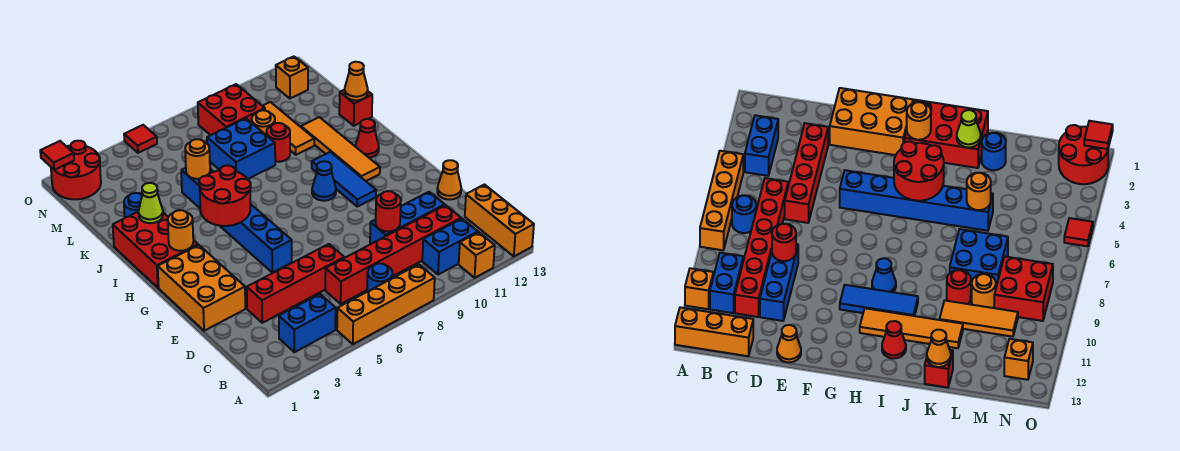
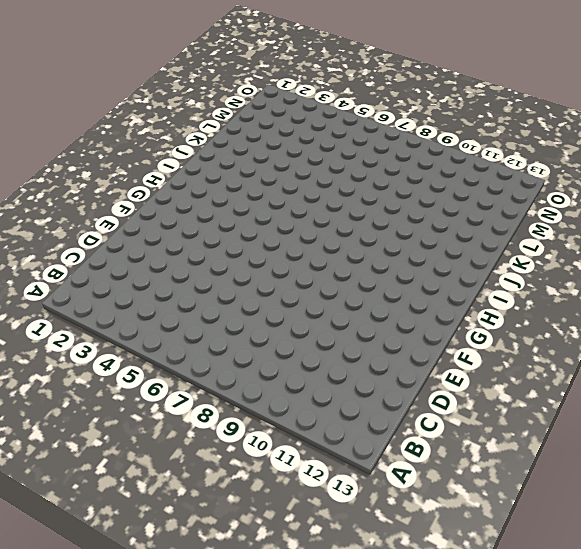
none -> orange brick A5:A8 level 1
none -> orange brick A11 level 1
none -> orange brick A13:C13 level 1
none -> blue brick B3:B4 level 1

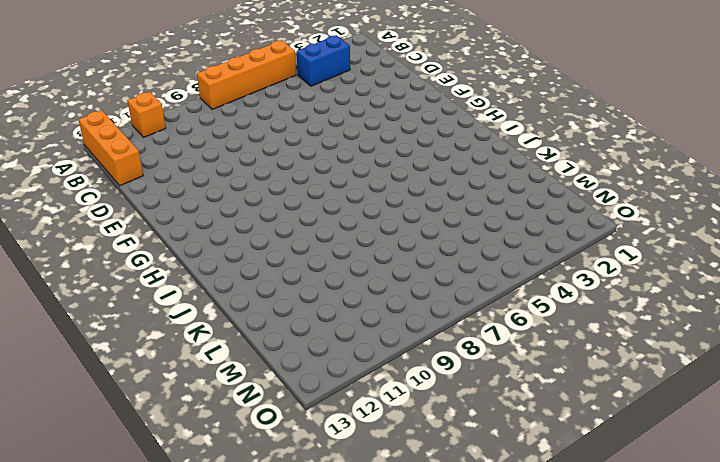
none -> blue round brick B7 level 1
none -> blue brick B10:B11 level 1
none -> red brick C6:C11 level 1
none -> red brick D3:D6 level 1

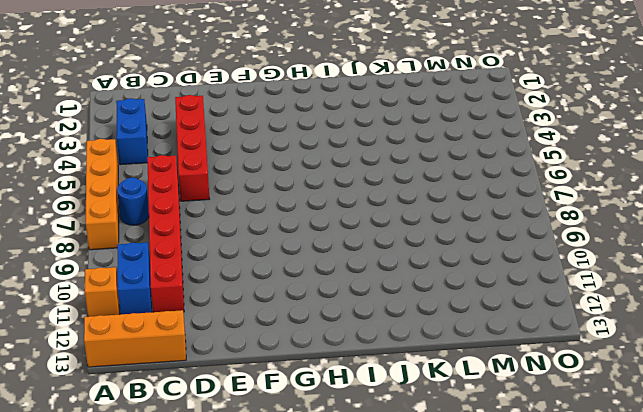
none -> blue brick D9:D11 level 1
none -> orange brick E1:G2 level 1
none -> orange cone E13 level 1
none -> blue brick F5:K5 level 1

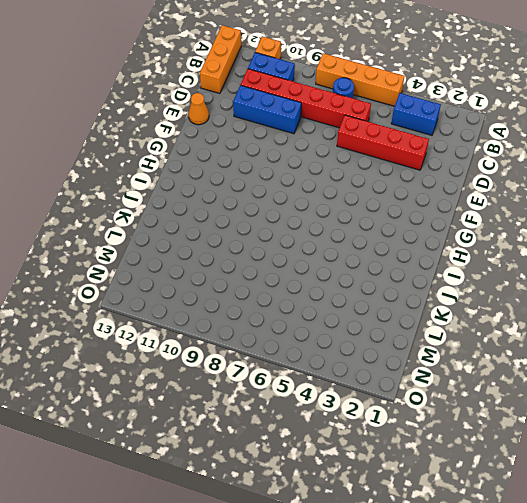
none -> orange brick E1:G2 level 1
none -> blue brick F5:K5 level 1
none -> blue tile G10:I10 level 1
none -> red brick H1:J2 level 1

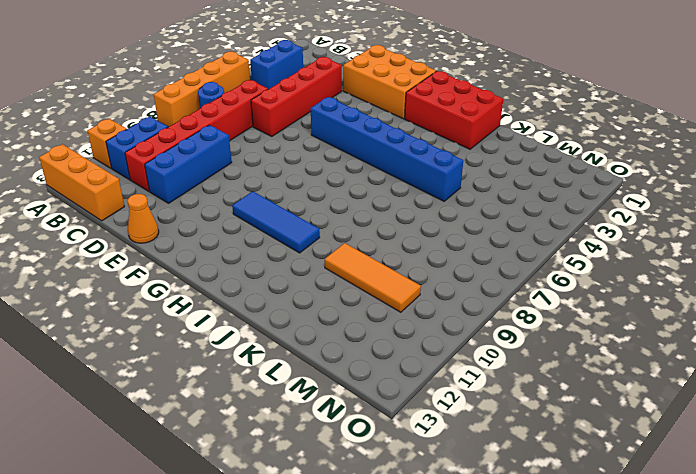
none -> blue cone H9 level 1
none -> orange tile H11:K11 level 1
none -> red cone I12 level 1
none -> blue round brick K2 level 1

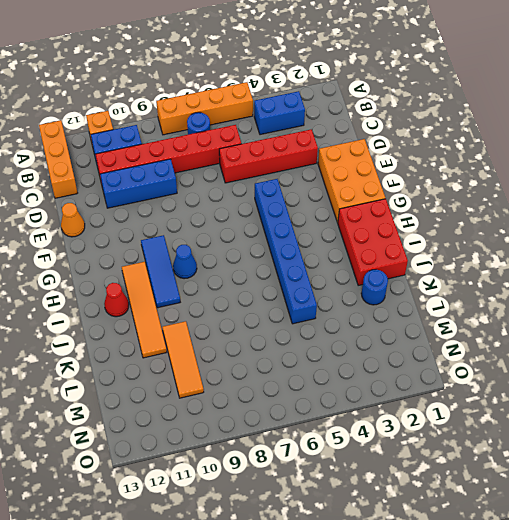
none -> blue brick K7:L8 level 1
none -> red round brick K9 level 1
none -> red brick K13 level 1
none -> orange round brick L9 level 1

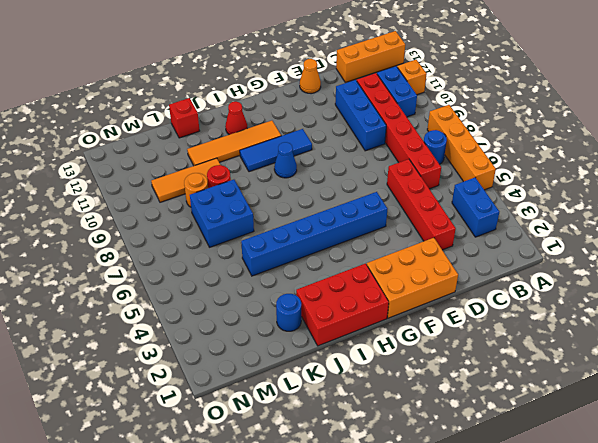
none -> red brick M8:N9 level 1
none -> red round brick N1:O2 level 1
none -> orange brick N12 level 1
none -> red tile O5 level 1

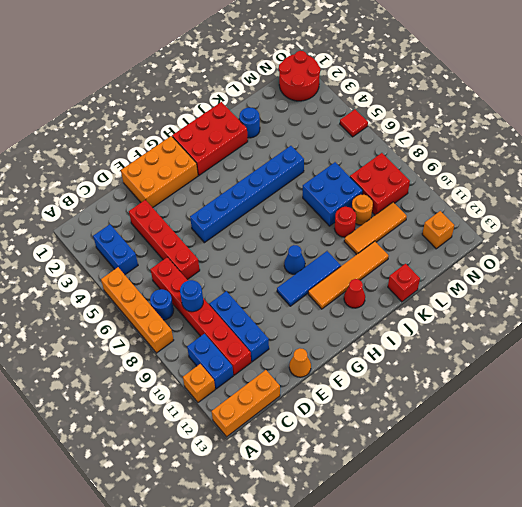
blue round brick C8 level 2 -> none
none -> red round brick D9 level 2
none -> orange round brick H2 level 2
none -> red round brick H4:I5 level 2
none -> lime cone J2 level 2

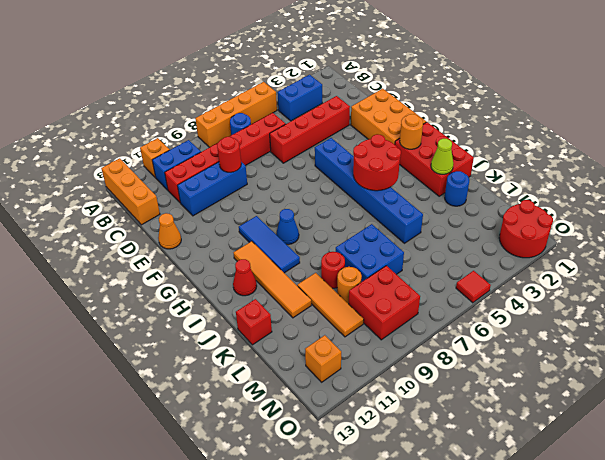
none -> orange round brick K5 level 2
none -> orange cone K13 level 2
none -> red tile O1 level 2

